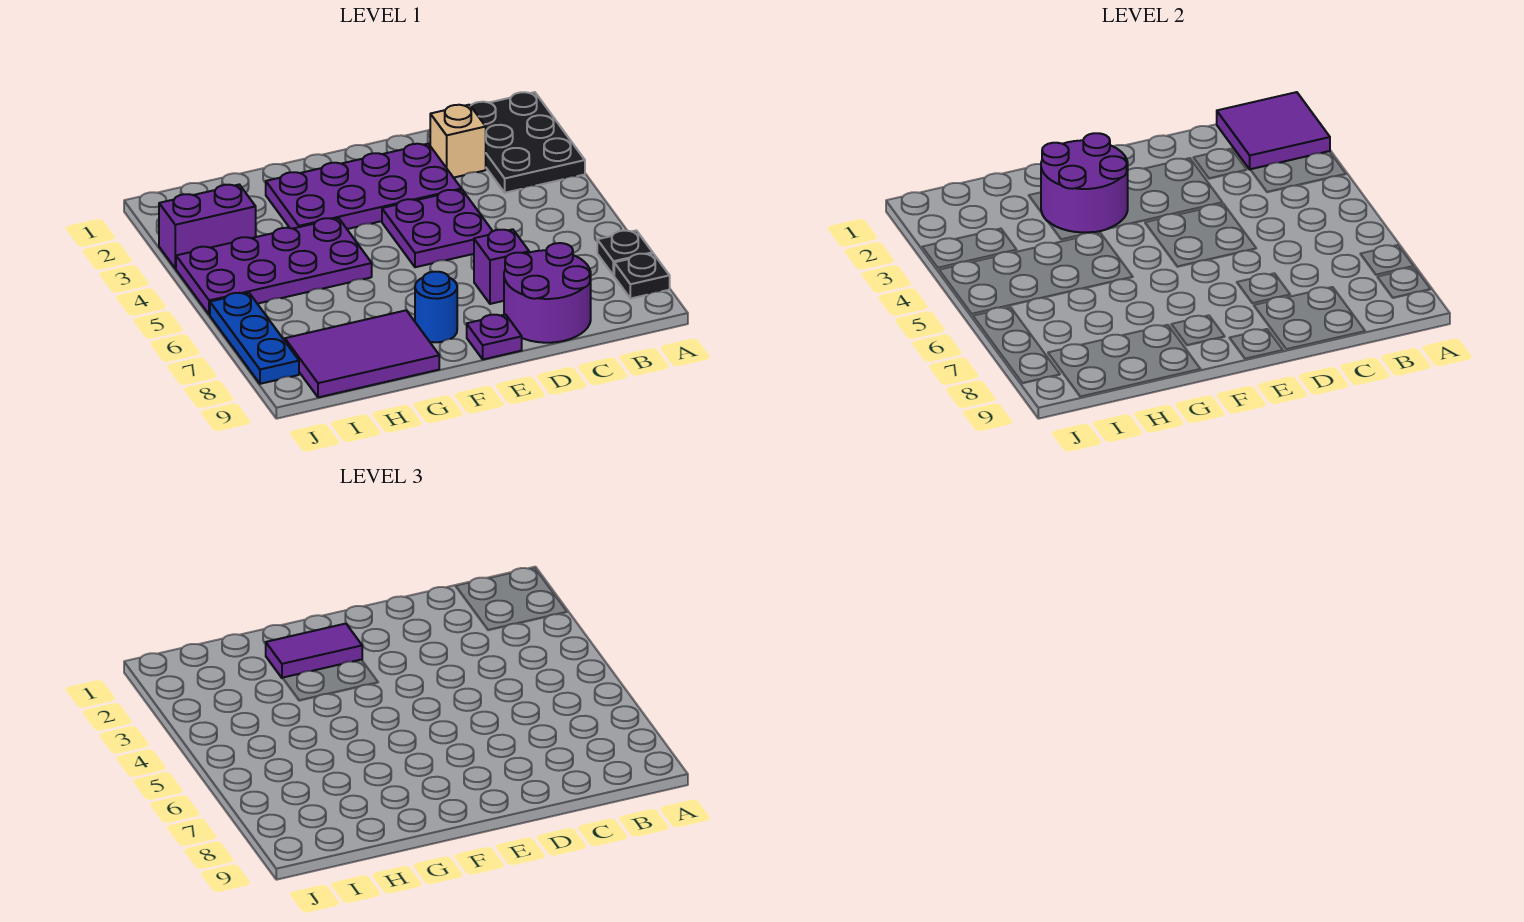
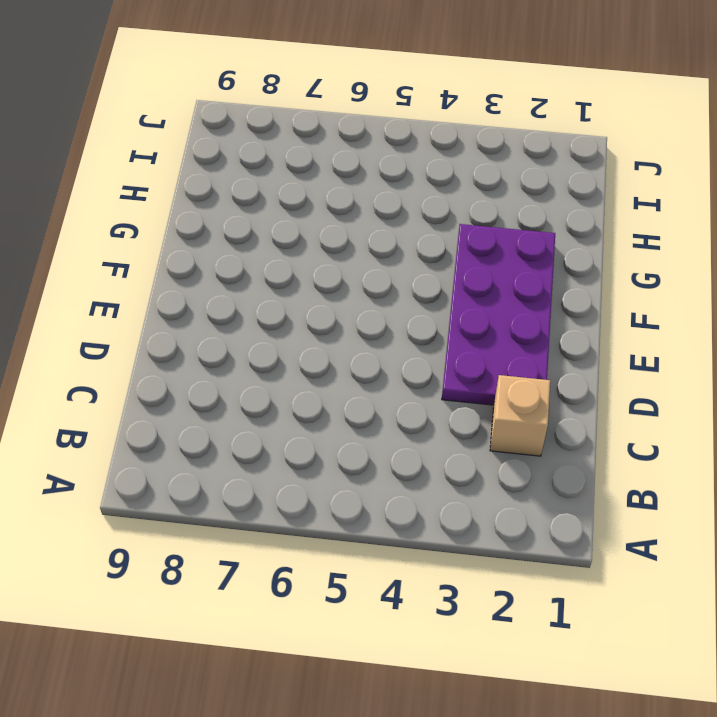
none -> black plate A1:B3 level 1
none -> black plate A7 level 1
none -> black plate A8 level 1

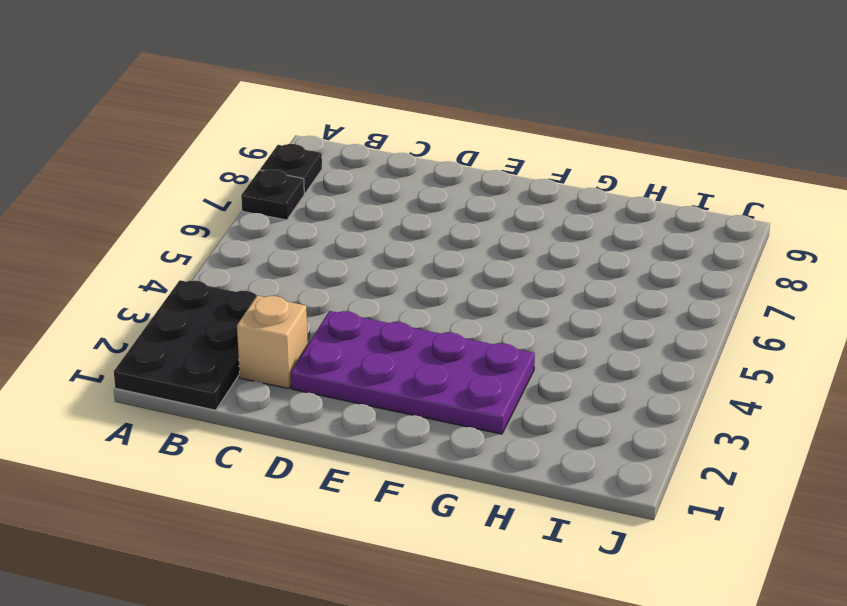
none -> purple round brick C8:D9 level 1
none -> purple plate D4:E5 level 1
none -> purple brick D7 level 1

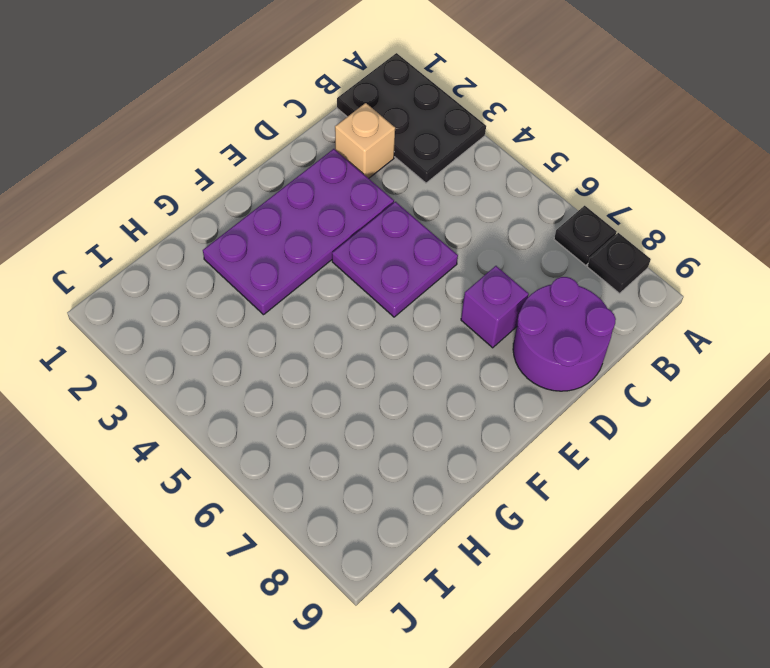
none -> purple plate E9 level 1
none -> blue round brick F8 level 1
none -> purple plate G4:J5 level 1

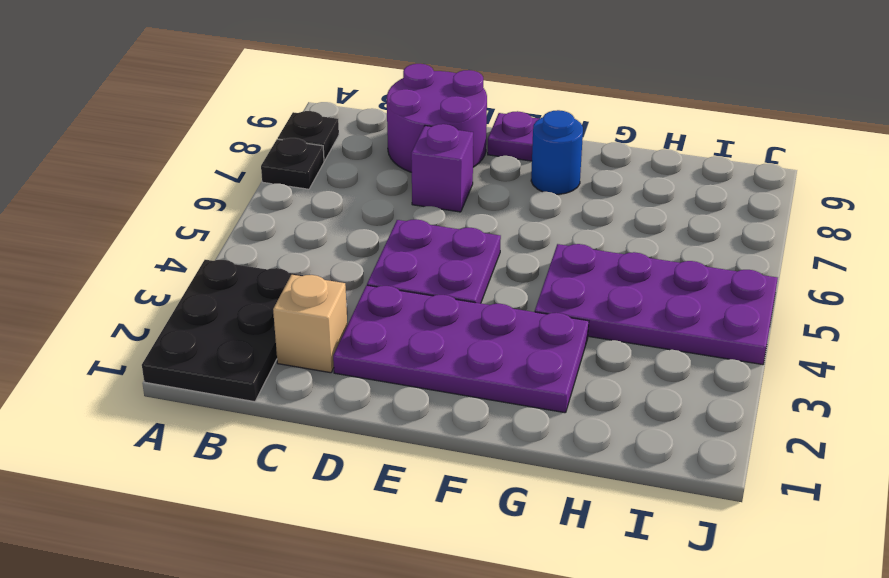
none -> purple tile G8:I9 level 1
none -> purple brick I3:J3 level 1
none -> blue plate J6:J8 level 1

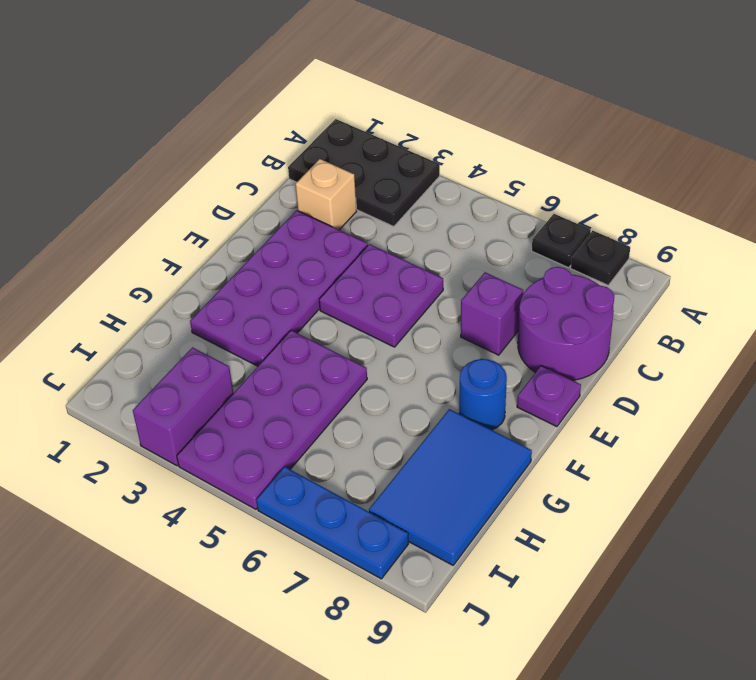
blue tile G8:I9 level 1 -> purple tile G8:I9 level 1
none -> purple tile A1:B2 level 2
none -> purple round brick F2:G3 level 2
none -> purple tile F2:G2 level 3

